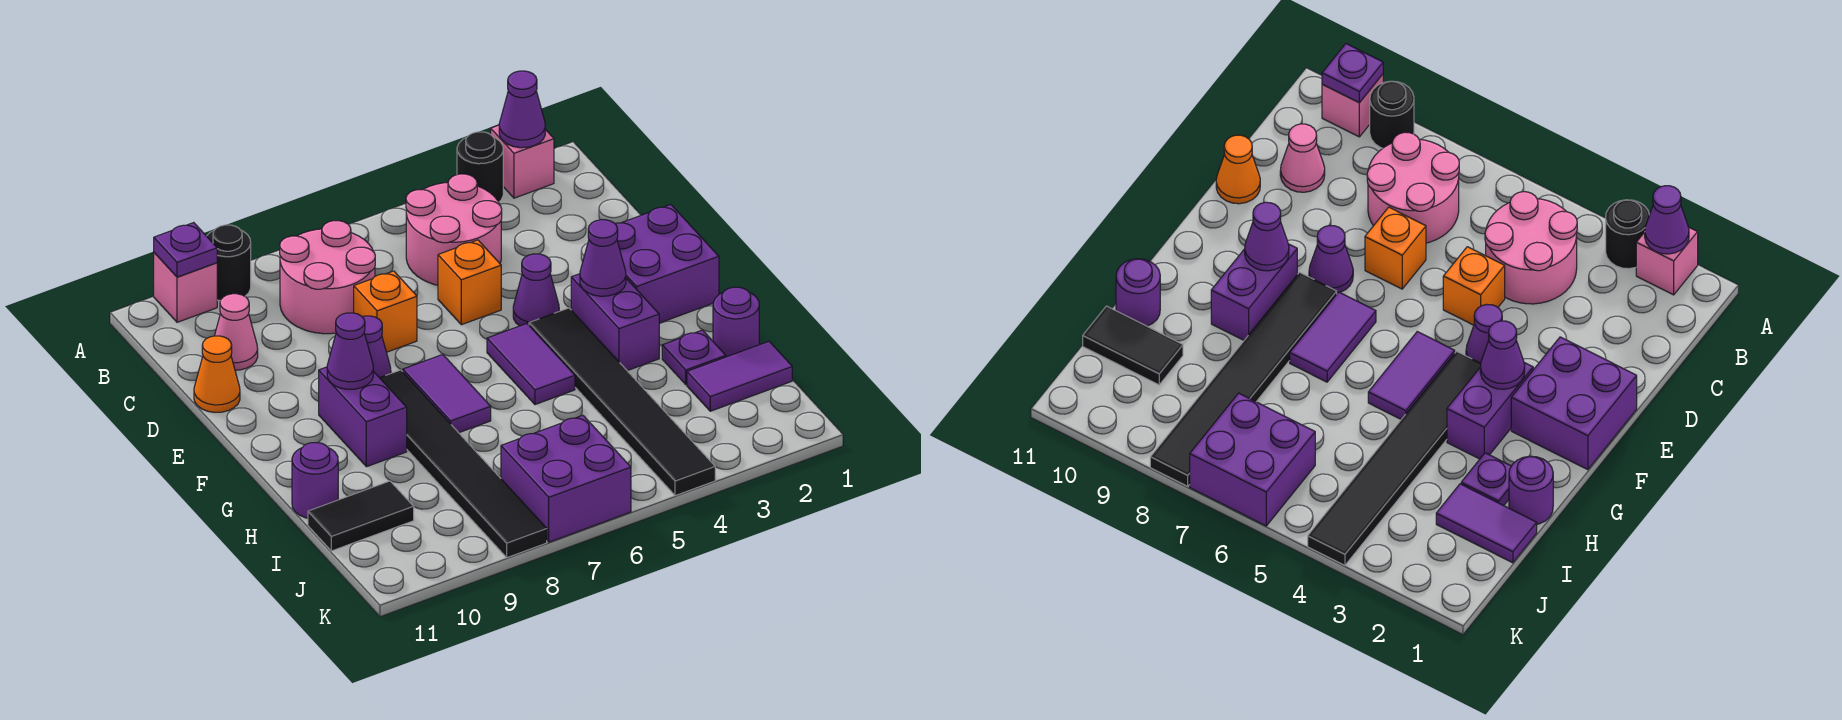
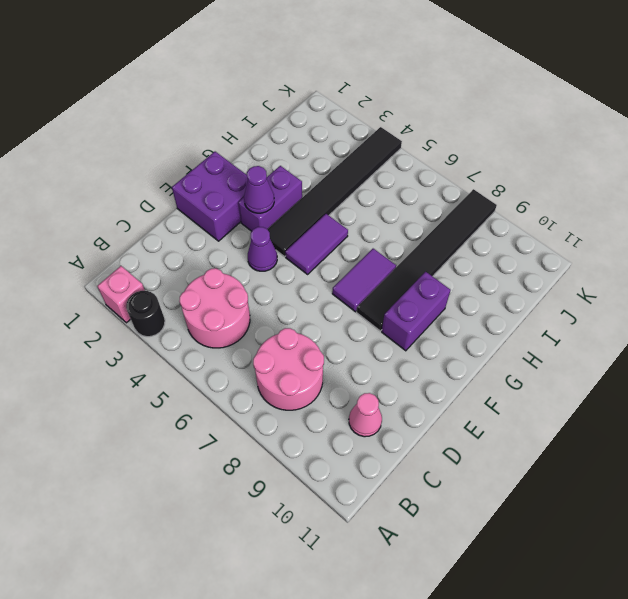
none -> black round brick A9 level 1
none -> pink brick A10 level 1
none -> orange brick D5 level 1

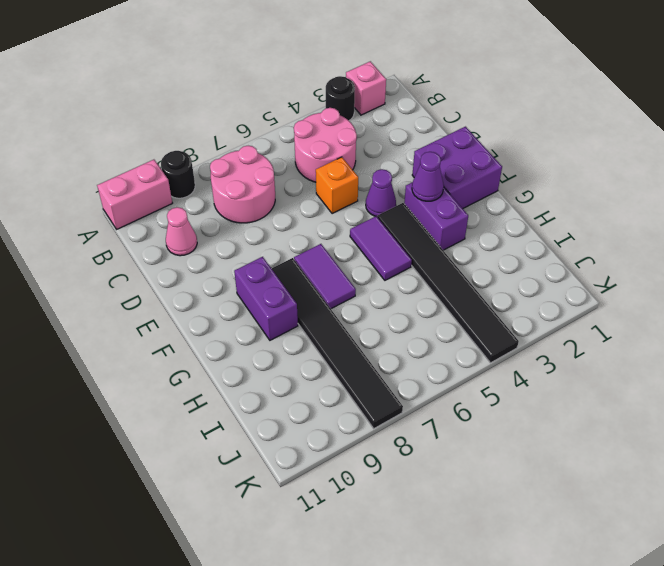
pink brick A10:A11 level 1 -> pink brick A10 level 1
none -> orange brick D7 level 1
none -> orange cone D11 level 1
none -> purple cone E8 level 1

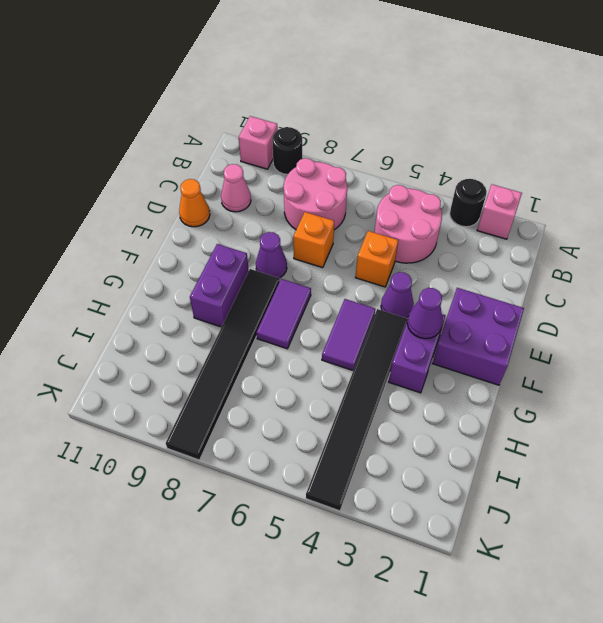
none -> purple round brick H1 level 1
none -> purple plate H2 level 1
none -> purple round brick H11 level 1

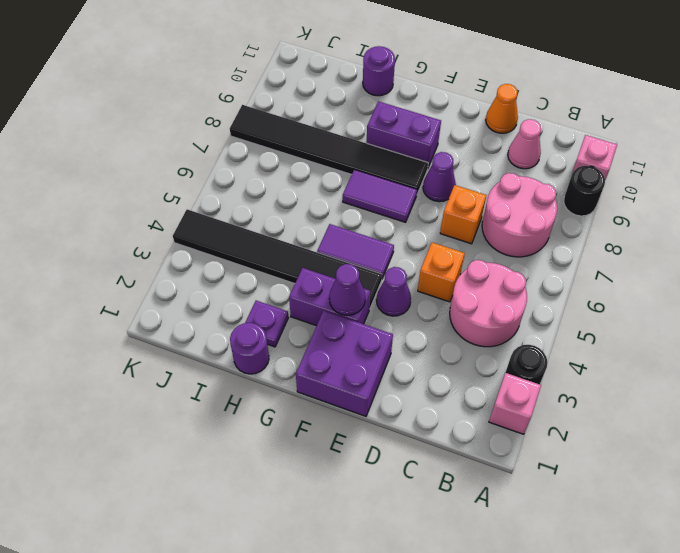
none -> purple tile I1:I2 level 1
none -> black tile I10:I11 level 1
none -> purple brick J6:K7 level 1

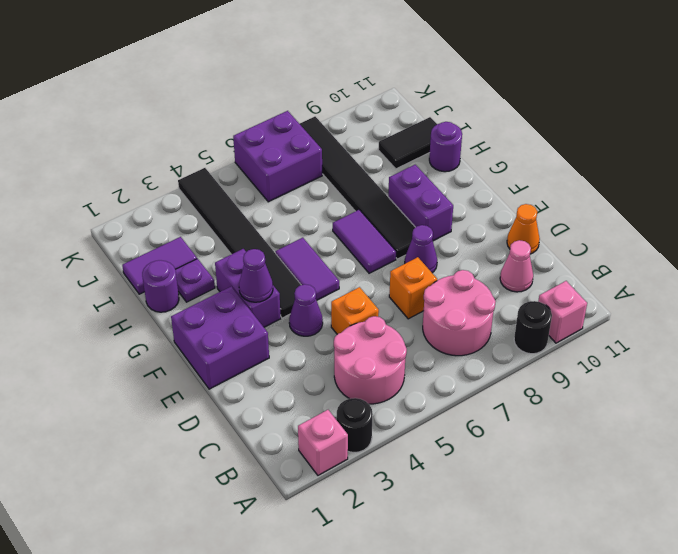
none -> purple cone A2 level 2
none -> purple plate A10 level 2
none -> purple cone F9 level 2

